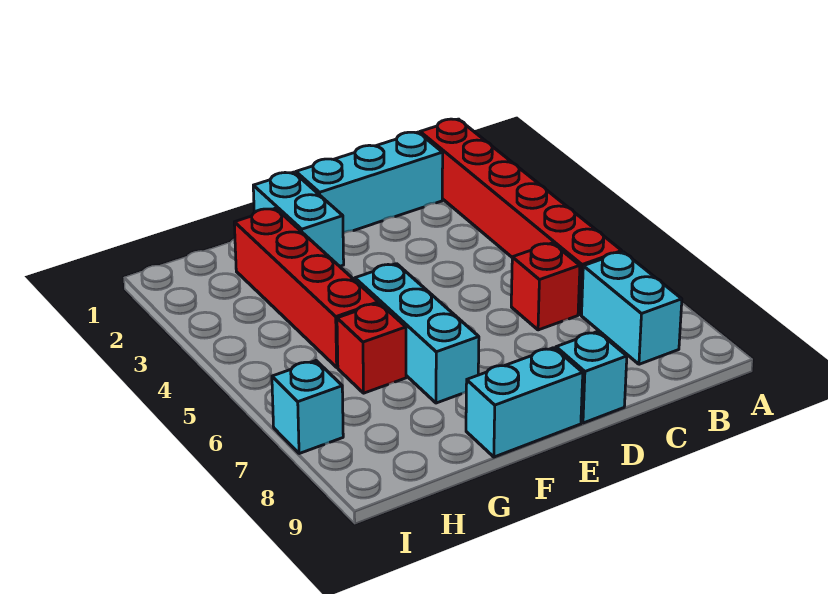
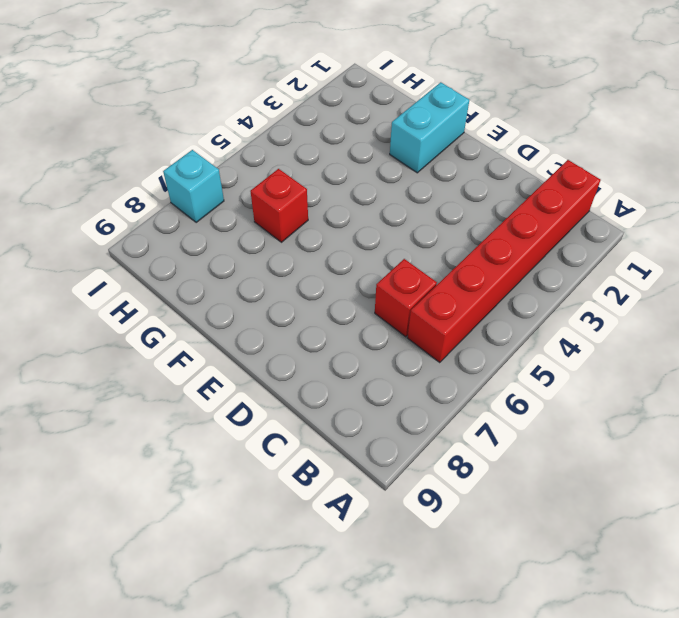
none -> cyan brick B7:B8 level 1
none -> cyan brick C1:E1 level 1

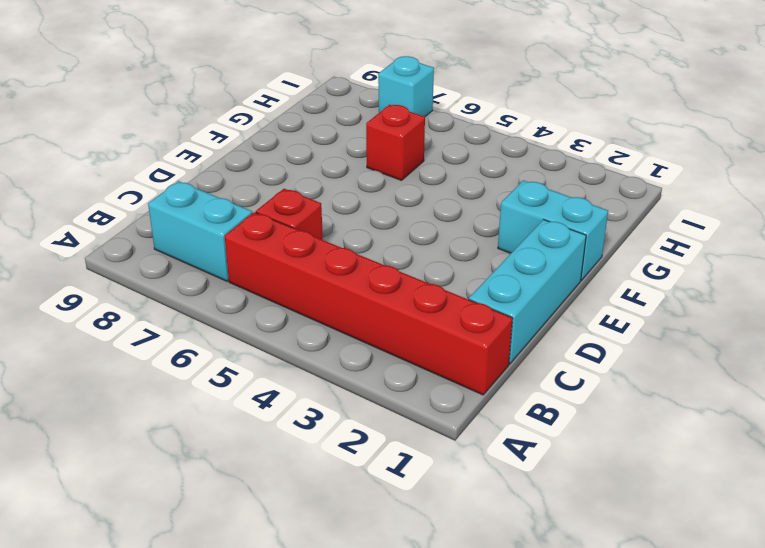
none -> cyan brick D9 level 1
none -> cyan brick E9:F9 level 1

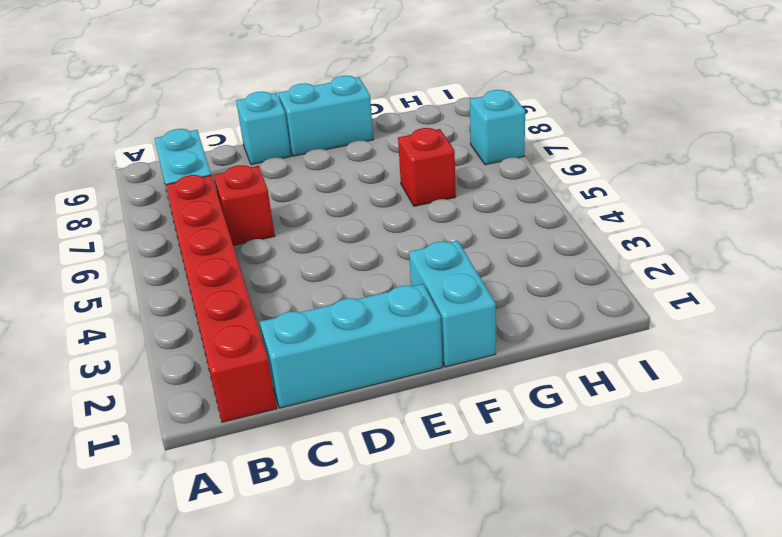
none -> cyan brick F5:F7 level 1
none -> red brick G2:G5 level 1

